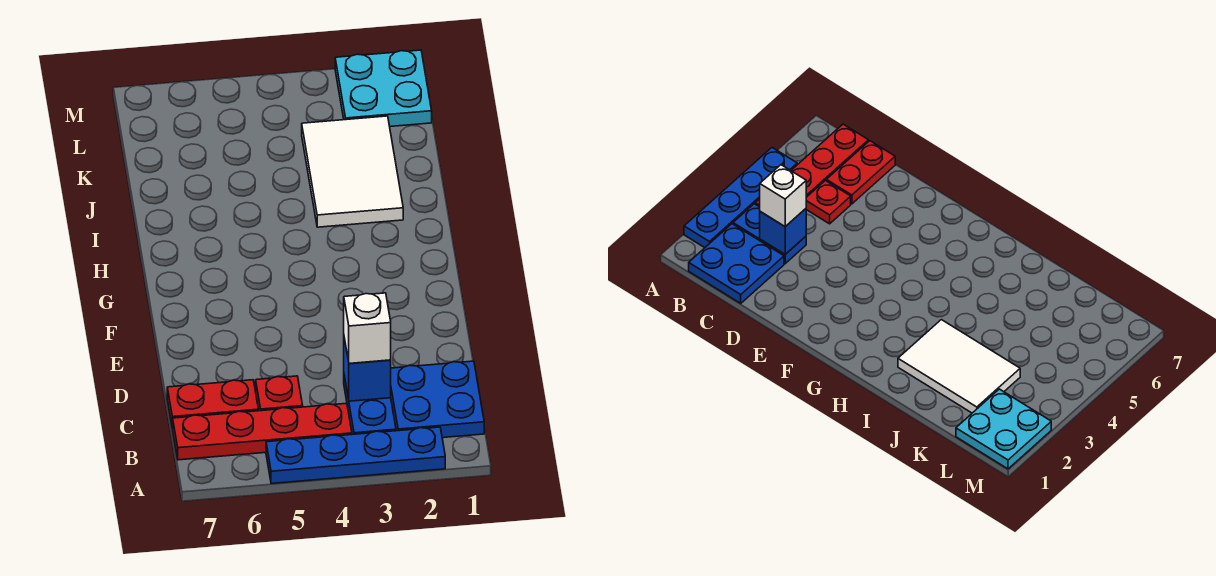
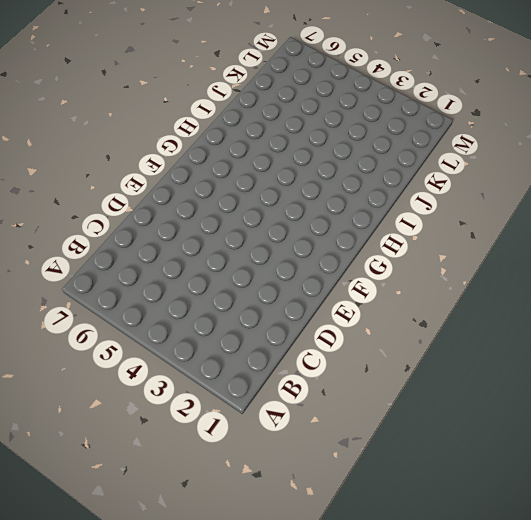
none -> blue plate A2:A5 level 1
none -> blue plate B1:C2 level 1

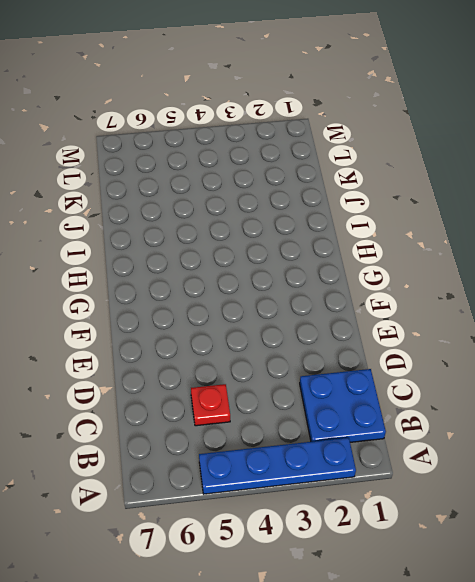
none -> blue plate B3:C3 level 1
none -> red plate B4:B7 level 1

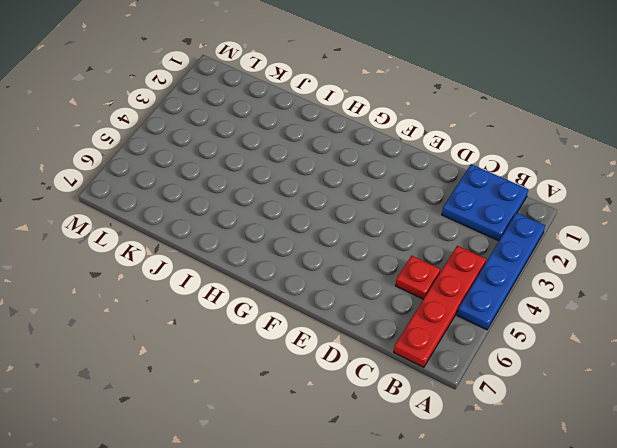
none -> blue plate B3:C3 level 1
none -> red plate C6:C7 level 1

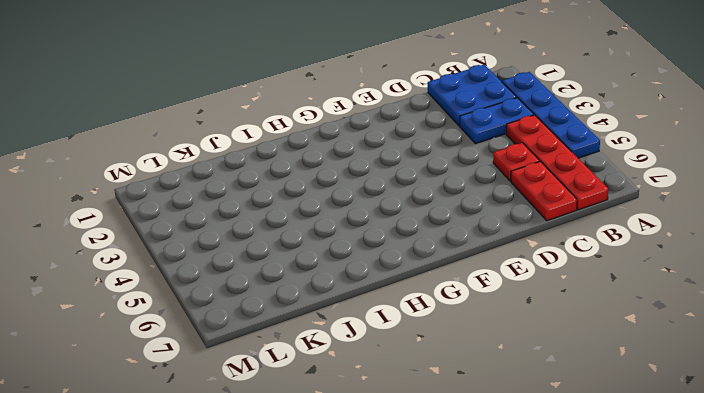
none -> white tile I2:K3 level 1
none -> cyan plate L1:M2 level 1

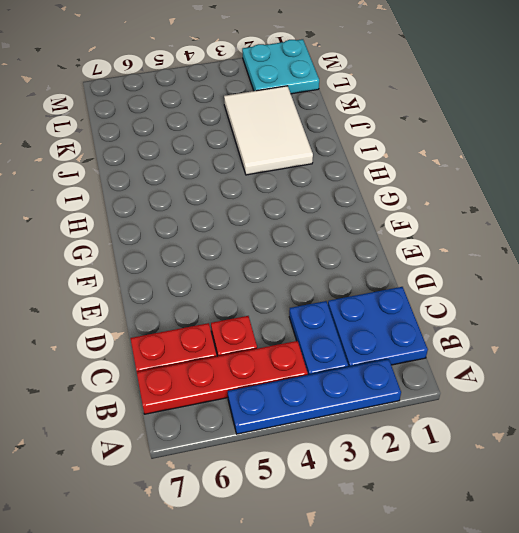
none -> blue brick C3 level 2
none -> white brick C3 level 3

